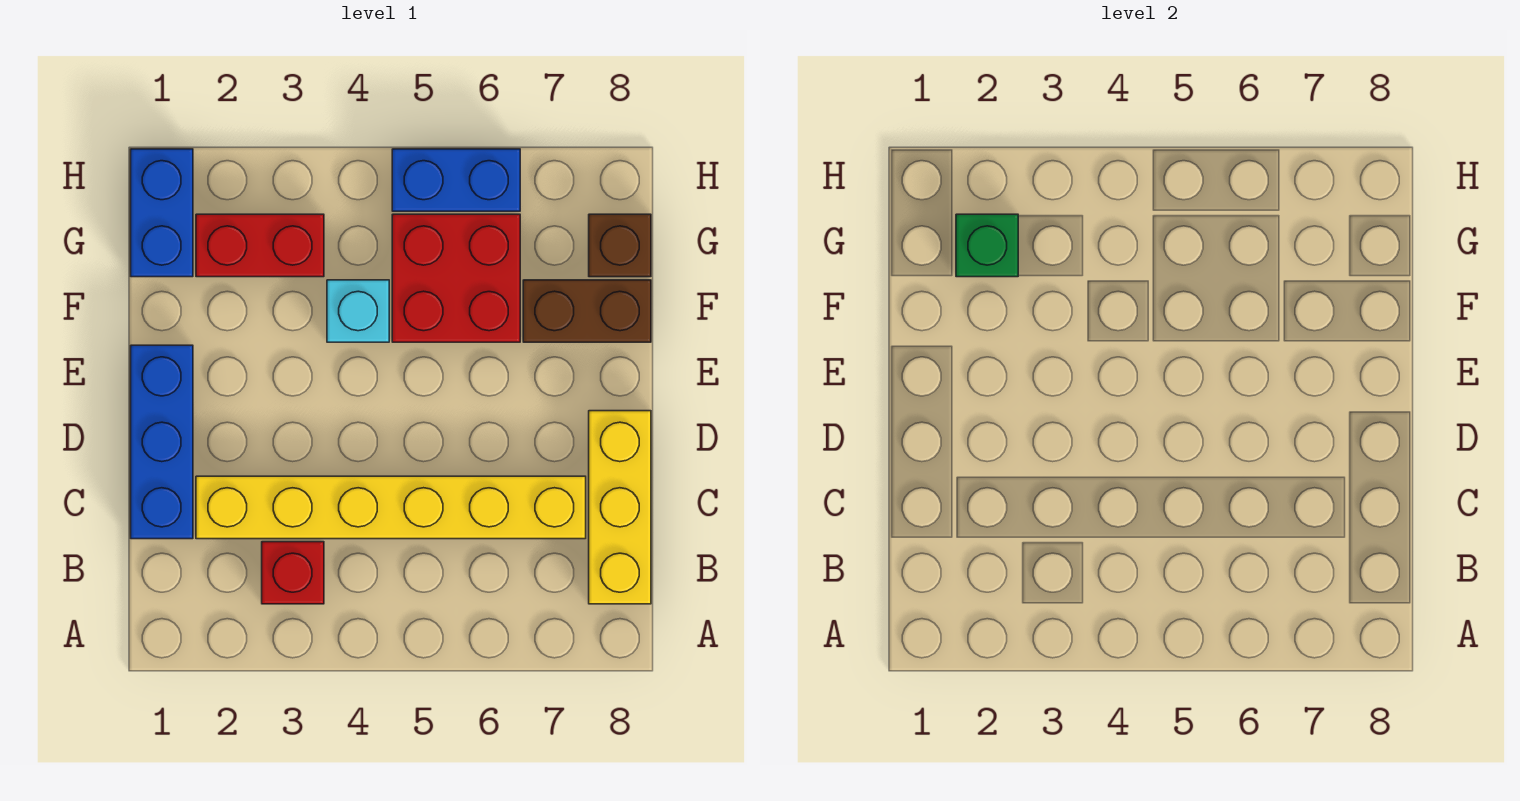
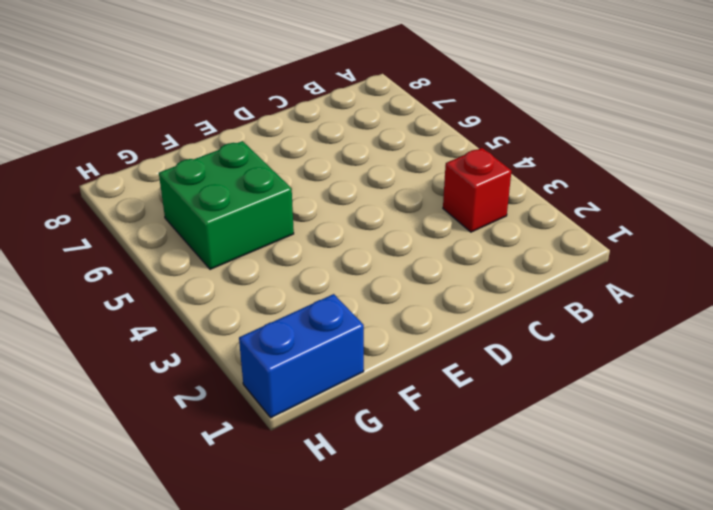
green brick F5:G6 level 1 -> red brick F5:G6 level 1
none -> yellow brick B8:D8 level 1
none -> blue brick C1:E1 level 1
none -> yellow brick C2:C7 level 1

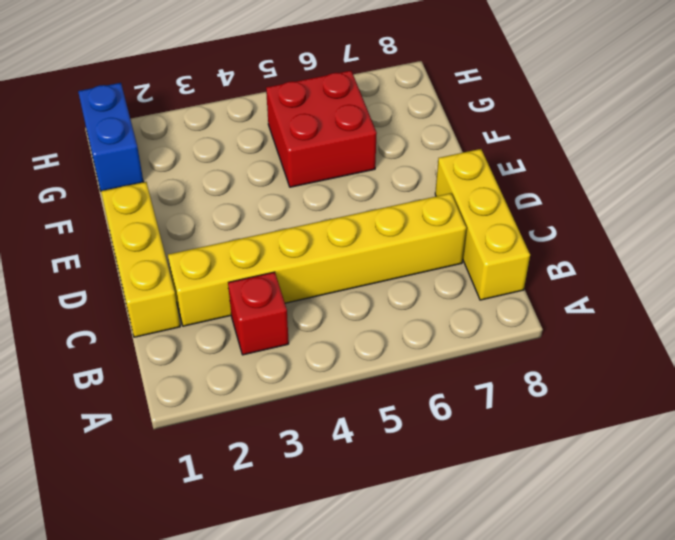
yellow brick C1:E1 level 1 -> blue brick C1:E1 level 1
none -> cyan brick F4 level 1
none -> brown brick F7:F8 level 1
none -> red brick G2:G3 level 1

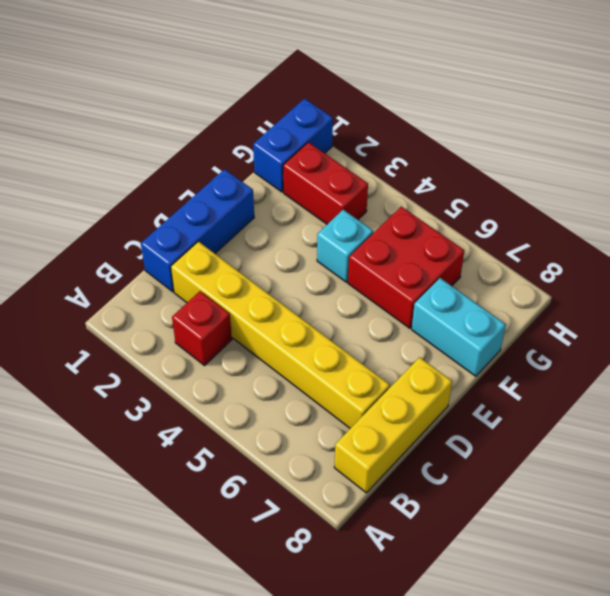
cyan brick F7:F8 level 1 -> brown brick F7:F8 level 1
none -> brown brick G8 level 1
none -> blue brick H5:H6 level 1
none -> green brick G2 level 2

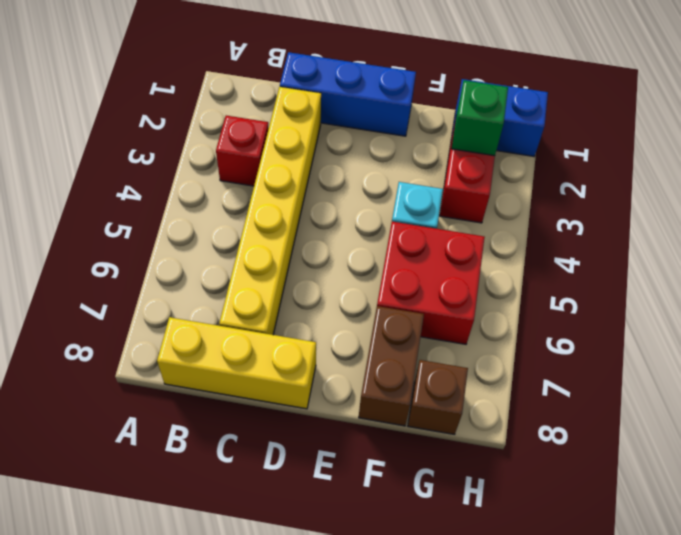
none -> blue brick H5:H6 level 1

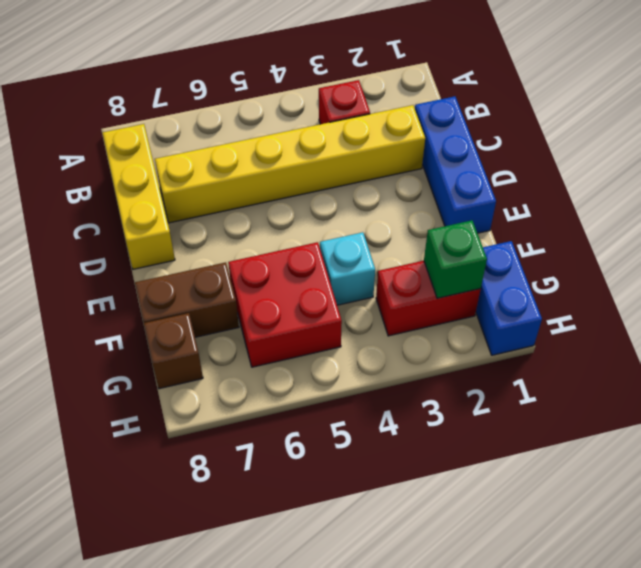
none -> blue brick H5:H6 level 1

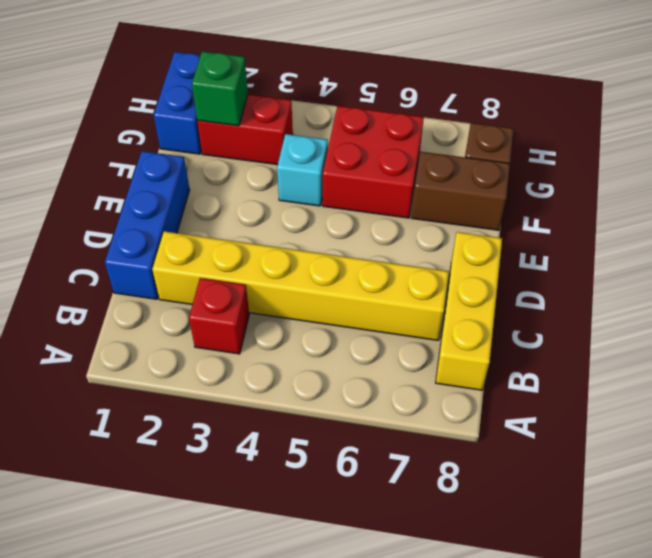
none -> blue brick H5:H6 level 1

